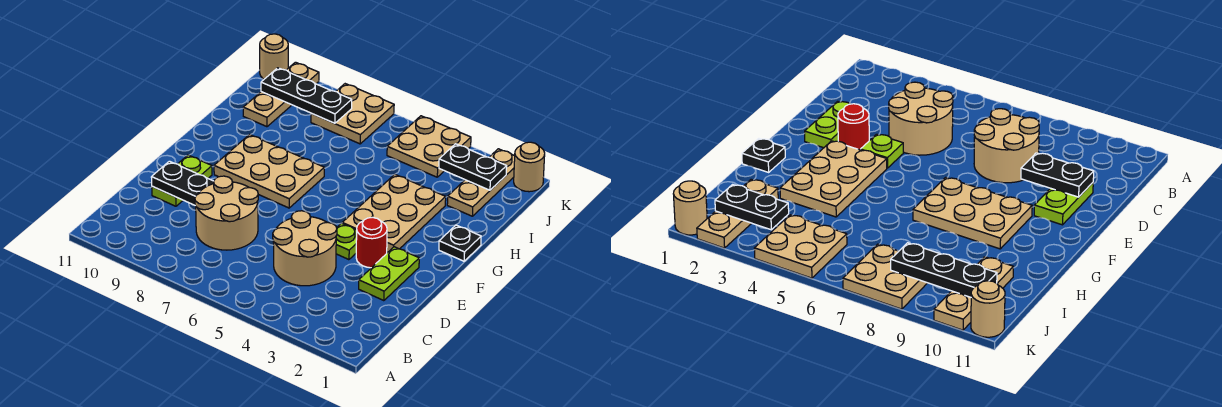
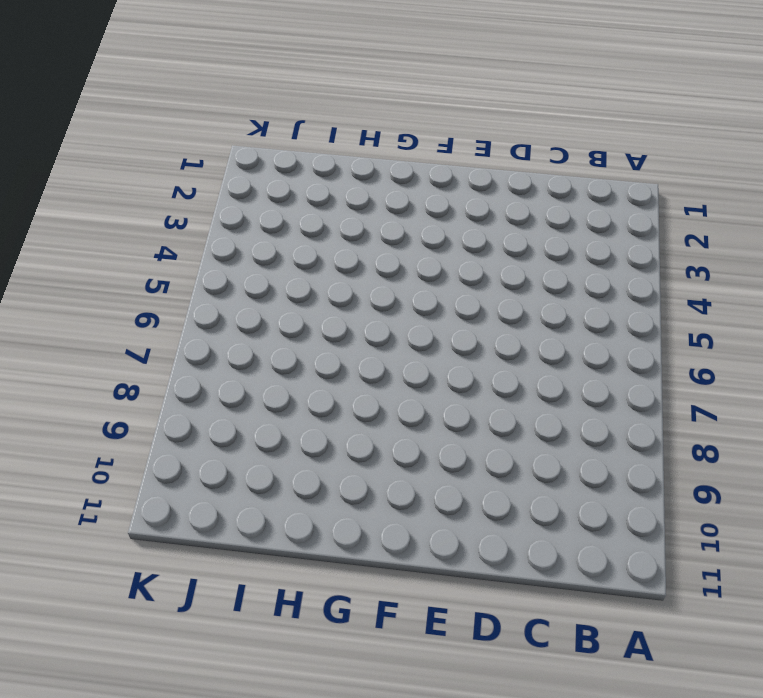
none -> tan round brick C4:D5 level 1
none -> tan round brick C7:D8 level 1
none -> lime plate D2:E2 level 1

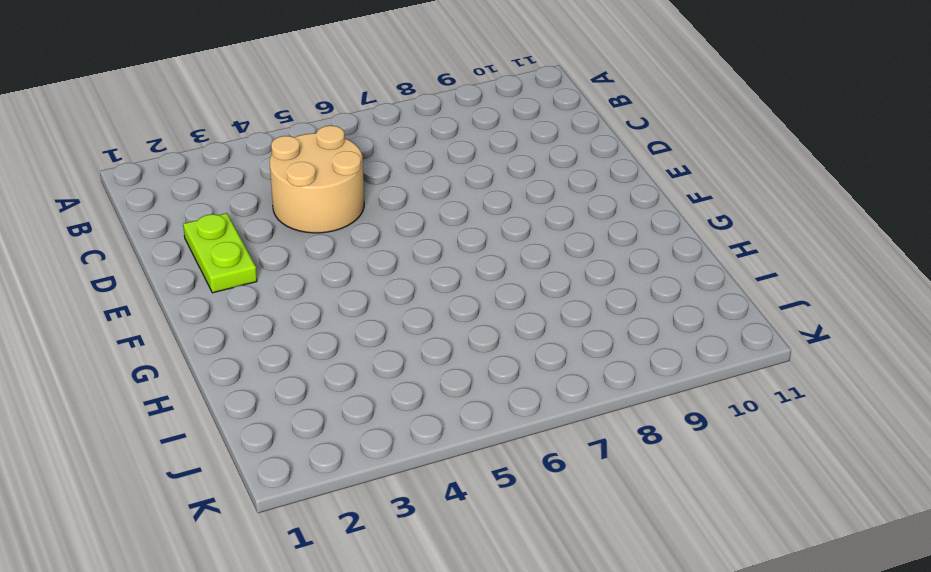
none -> tan round brick C7:D8 level 1
none -> lime plate D10:E10 level 1
none -> red round brick E3 level 1

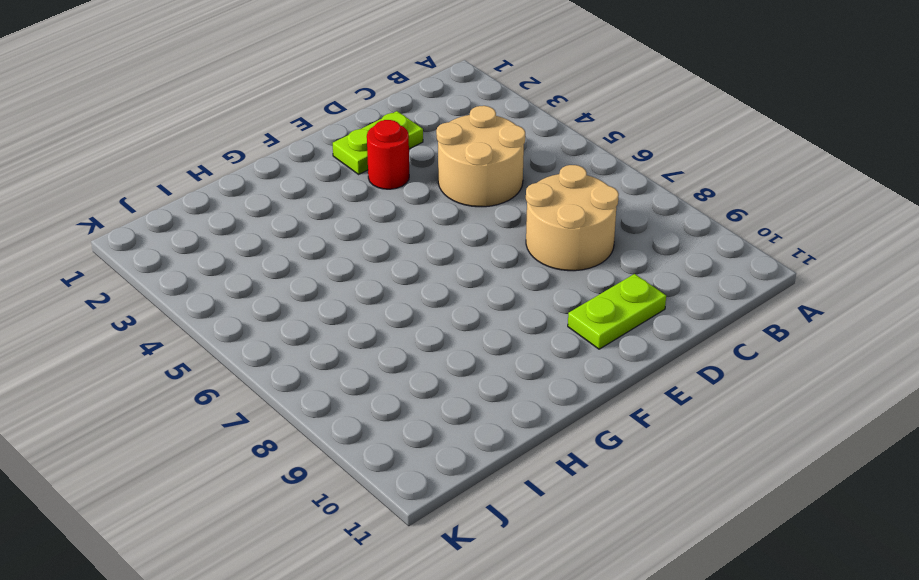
none -> lime plate E4 level 1
none -> tan plate F3:H4 level 1
none -> tan plate F7:G9 level 1

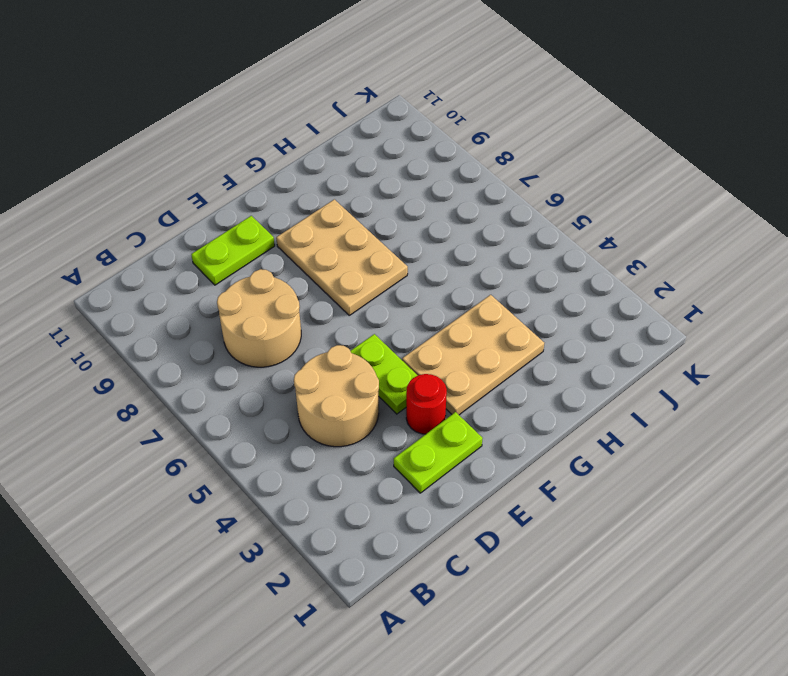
lime plate E4:E5 level 1 -> lime plate E4 level 1
none -> black plate G1 level 1
none -> tan plate I2:K2 level 1
none -> tan plate I10:K10 level 1

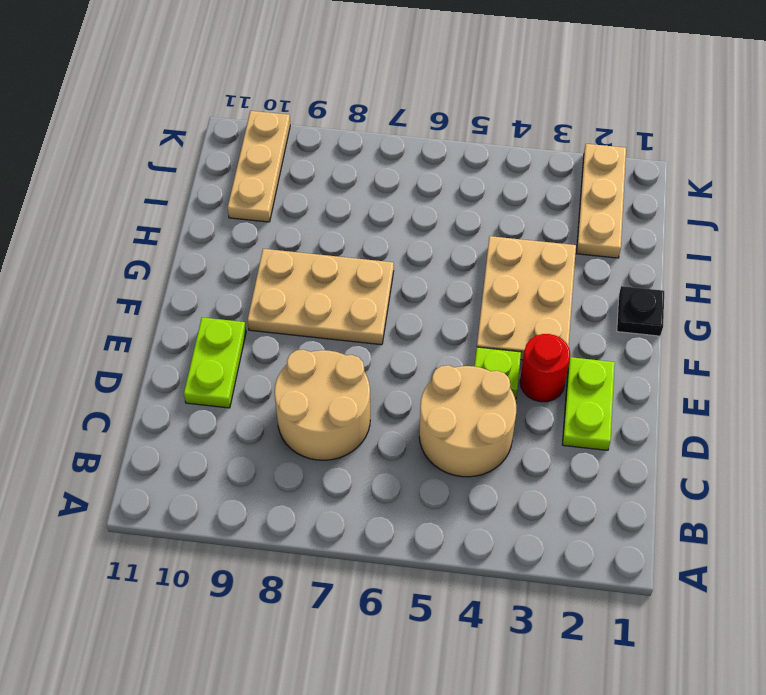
none -> tan plate J4:K5 level 1
none -> tan plate J7:K8 level 1
none -> tan round brick K1 level 1

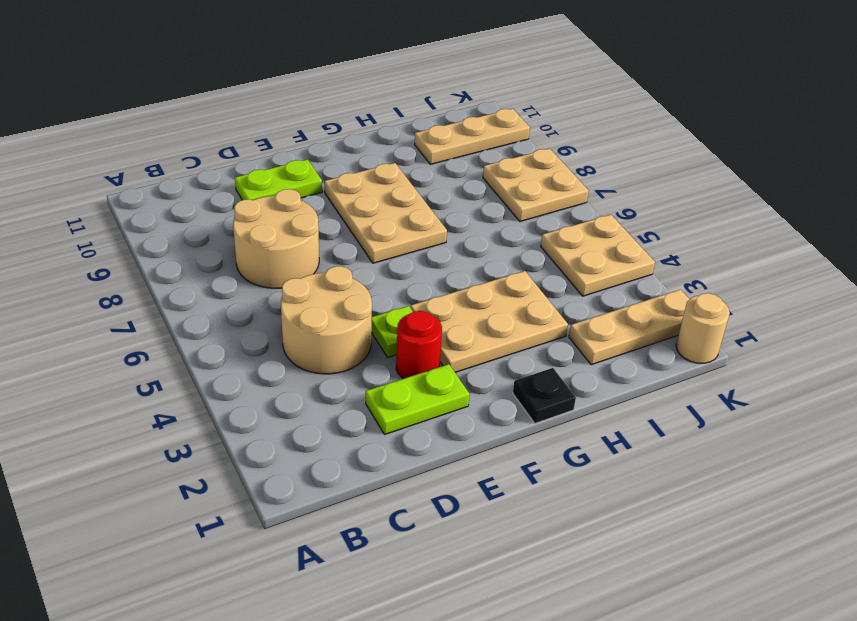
none -> tan round brick K11 level 1
none -> black plate D9:D10 level 2
none -> black plate J2:J3 level 2

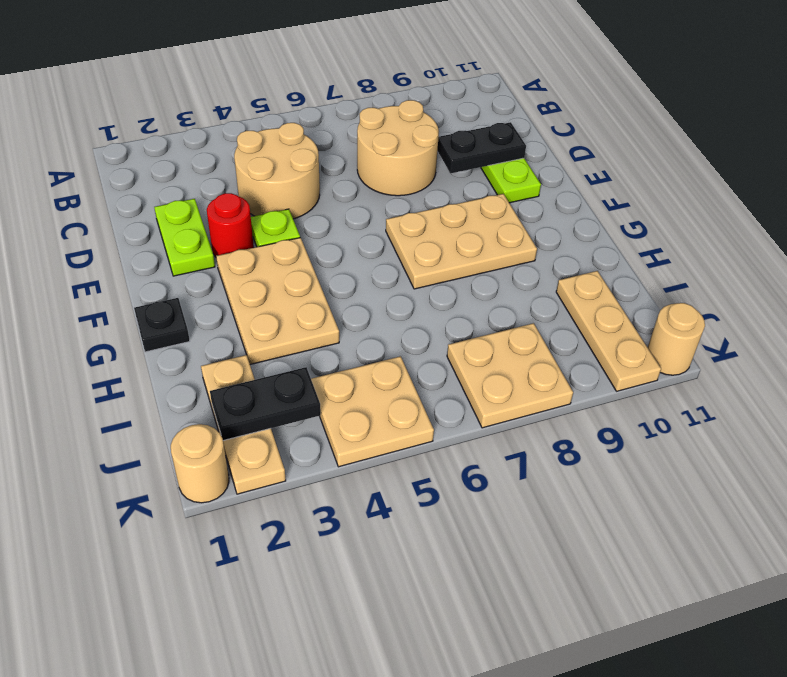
none -> black plate J8:J10 level 2

